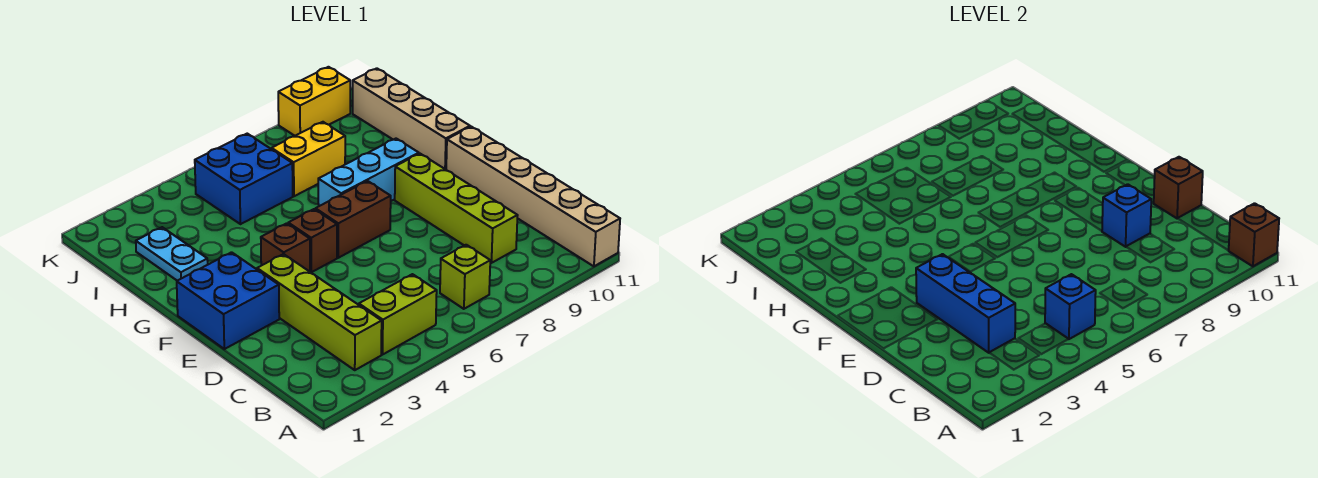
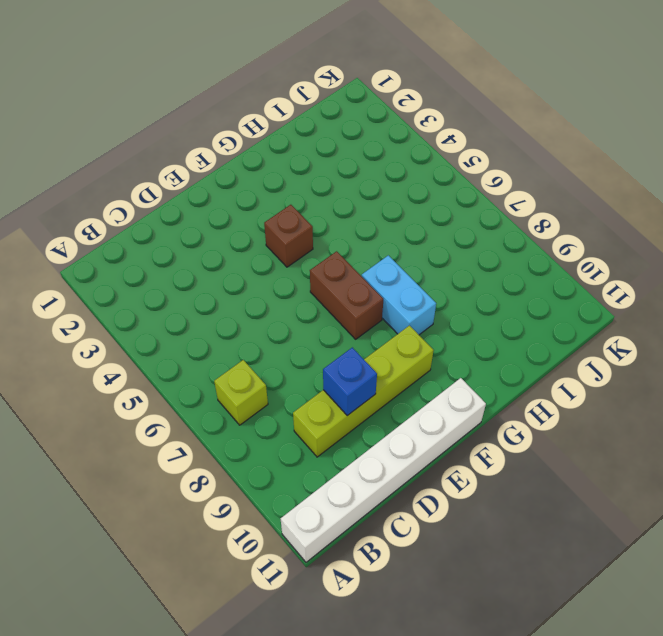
white brick A11:F11 level 1 -> tan brick A11:F11 level 1
cyan brick G7:G8 level 1 -> cyan brick G7:G9 level 1
none -> lime brick B3:E3 level 1
none -> lime brick B4:B5 level 1
none -> blue brick E1:F2 level 1

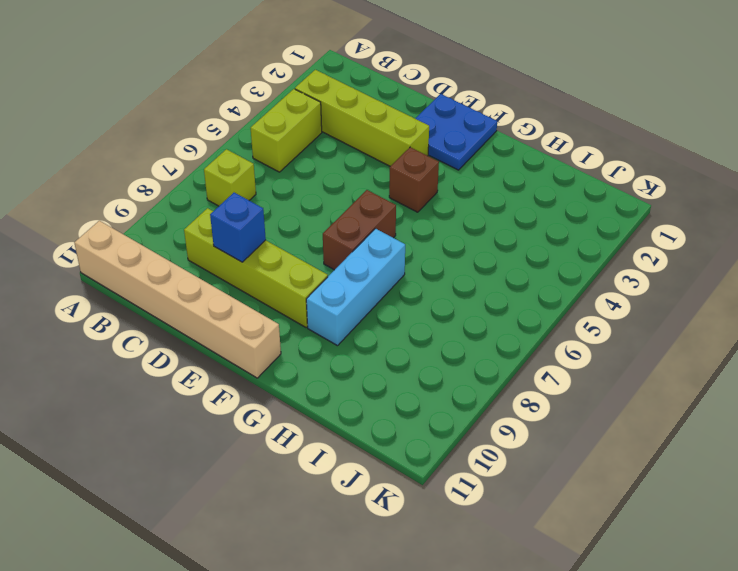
blue plate E1:F2 level 1 -> blue brick E1:F2 level 1
none -> brown brick F5 level 1
none -> tan brick G11:J11 level 1
none -> cyan plate H2:I2 level 1

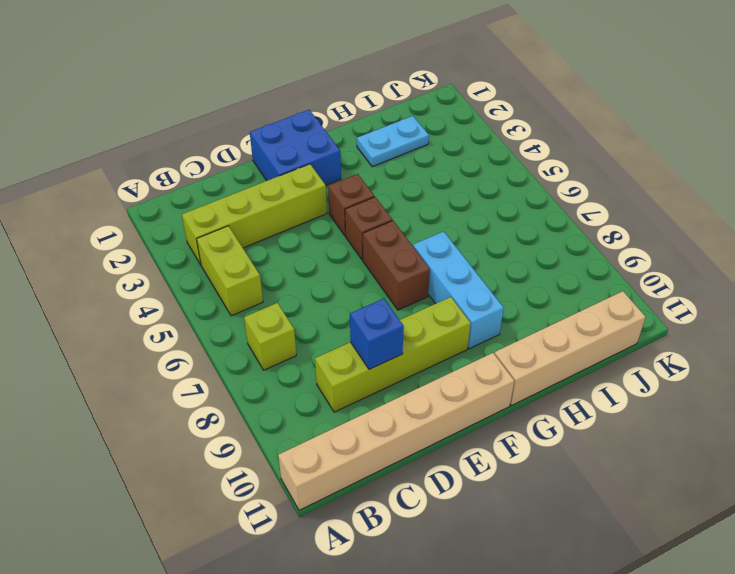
none -> blue brick I5:J6 level 1
none -> yellow brick I7:I8 level 1
none -> yellow brick K9:K10 level 1

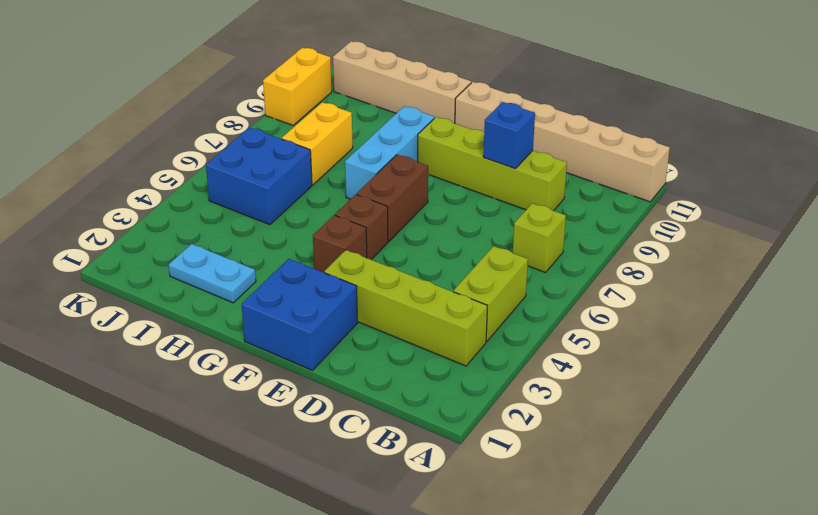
none -> brown brick A11 level 2
none -> blue brick B5 level 2
none -> blue brick C3:E3 level 2

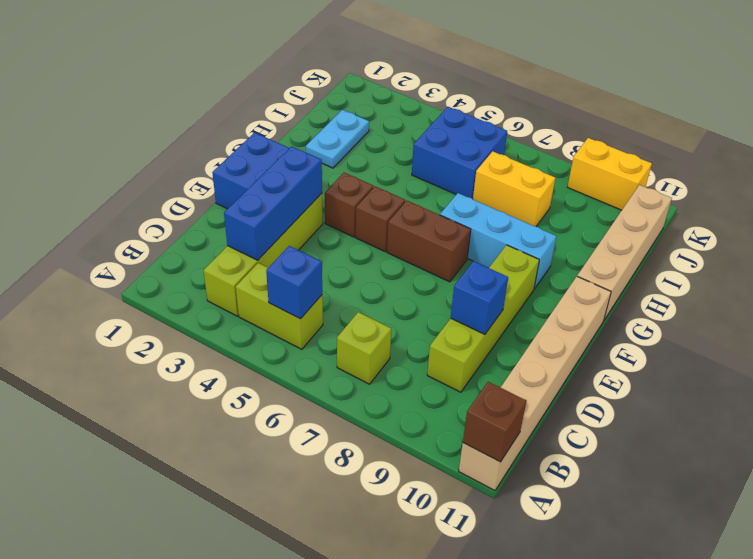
none -> brown brick D11 level 2

